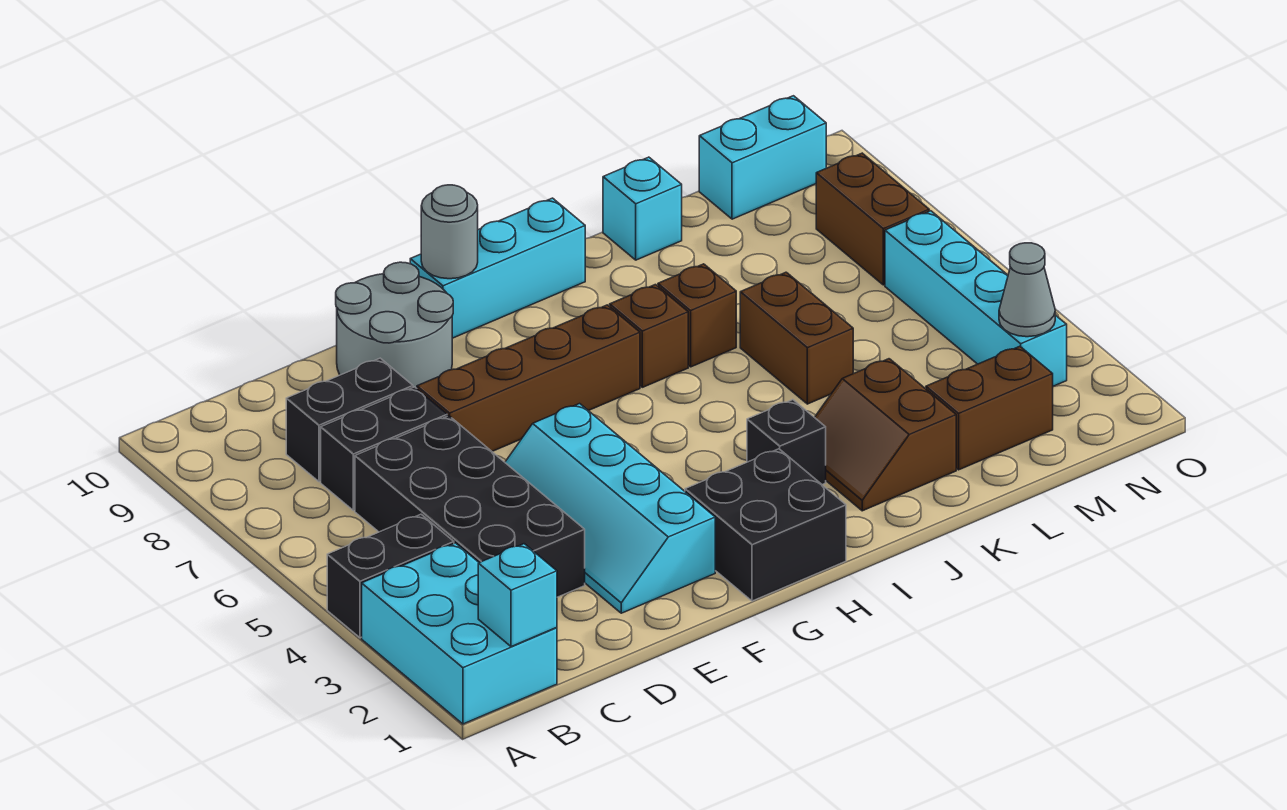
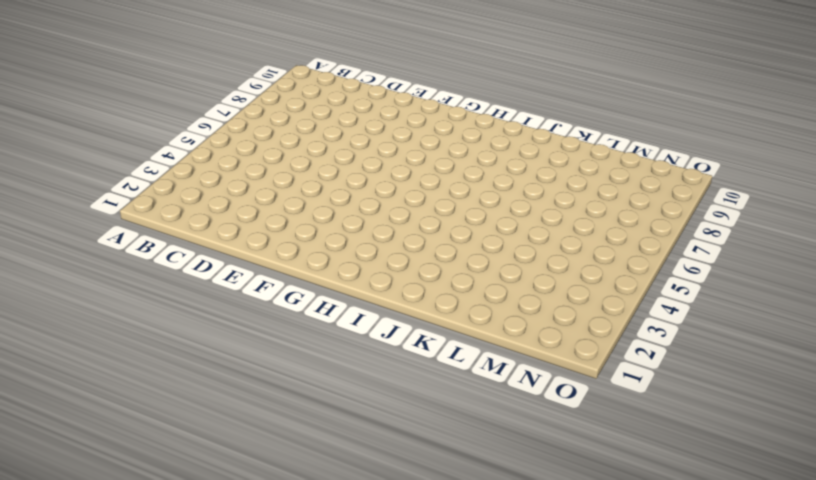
none -> cyan brick A1:B3 level 1
none -> black brick A4:B4 level 1
none -> black brick C3:D6 level 1

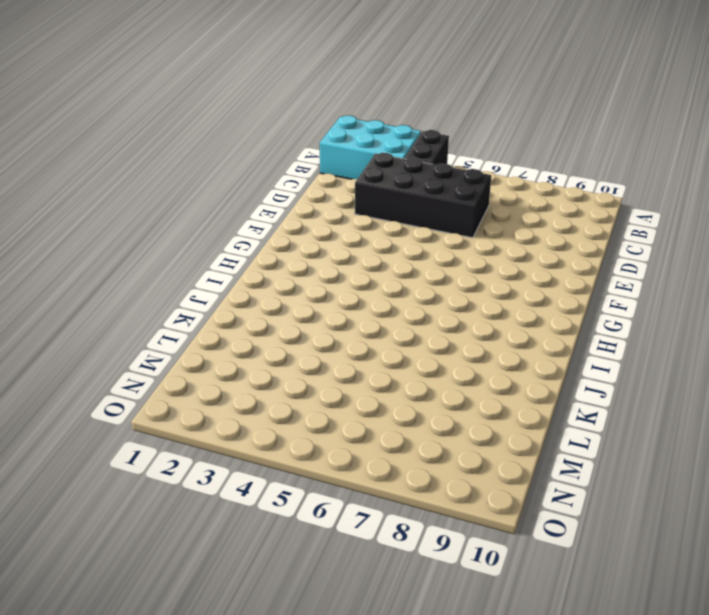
none -> black brick C7:D7 level 1
none -> black brick C8:D8 level 1
none -> cyan slope E2:F5 level 1 top F

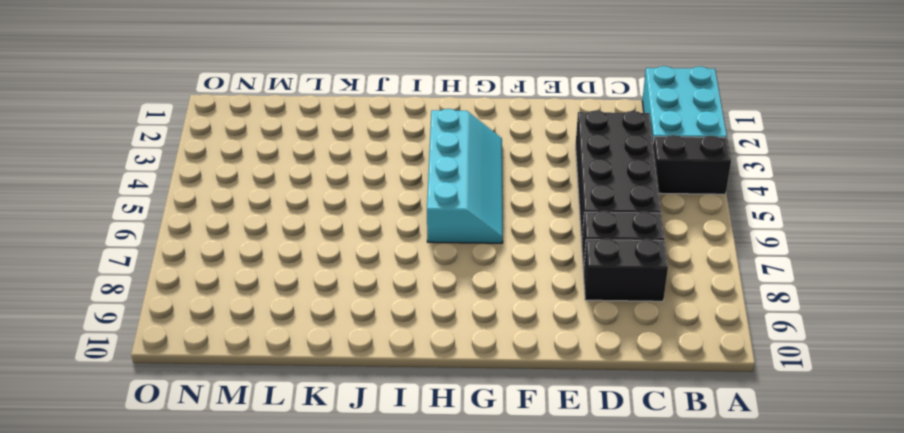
cyan slope G3:H6 level 1 top H -> cyan slope E2:F5 level 1 top F
none -> brown brick E7:H7 level 1
none -> grey round brick E9:F10 level 1
none -> black brick G1:H2 level 1

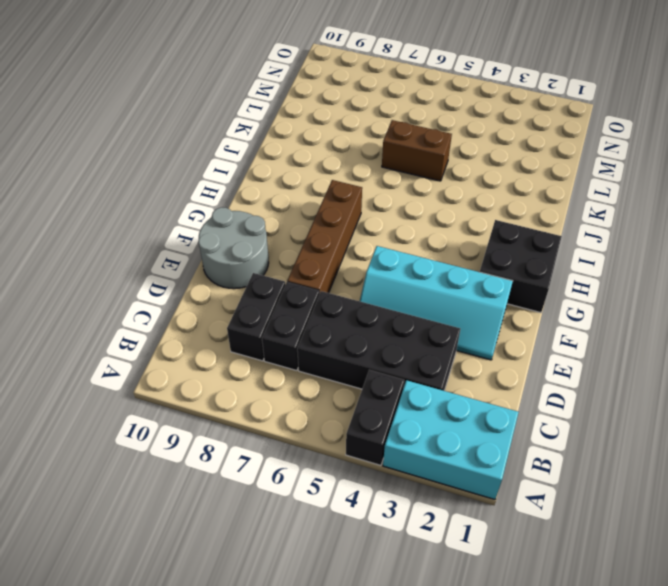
none -> cyan brick G10:I10 level 1
none -> black brick I3 level 1
none -> brown brick I7 level 1

